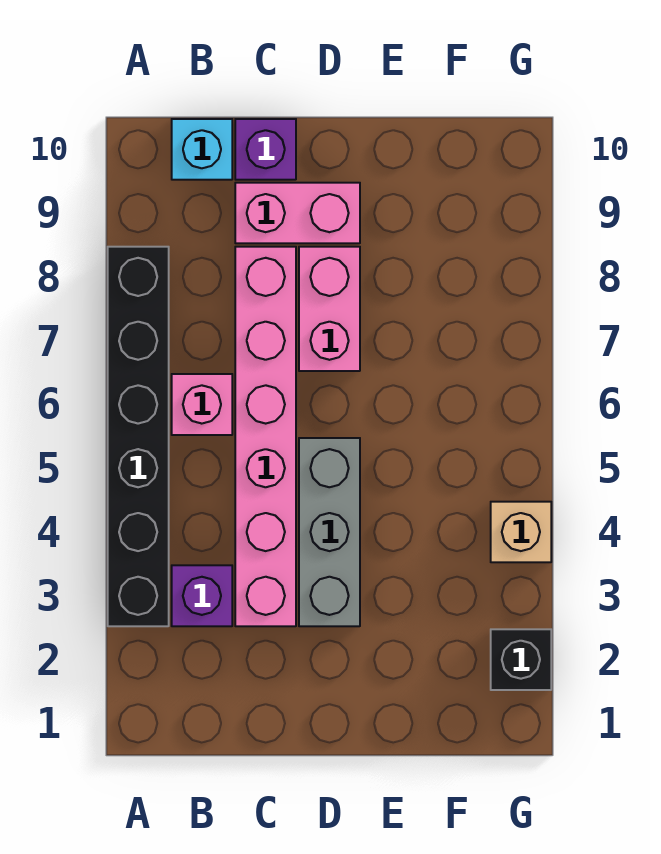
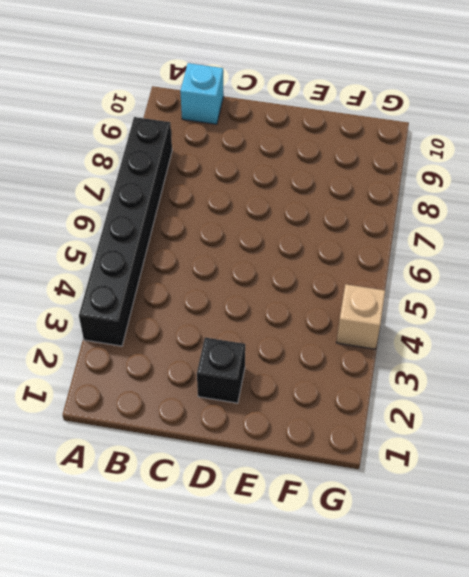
black brick D2 level 1 -> black brick G2 level 1
none -> purple brick B3 level 1
none -> pink brick B6 level 1

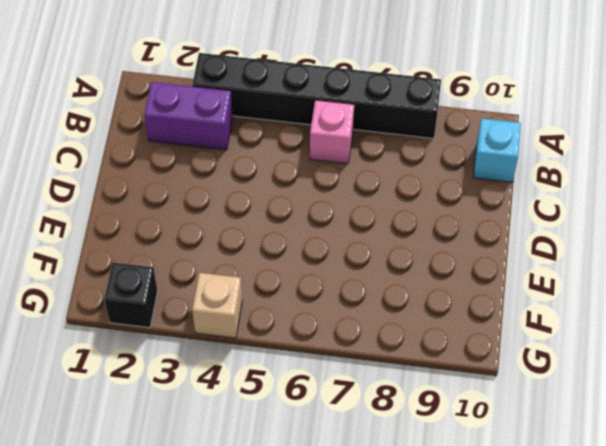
purple brick B2:B3 level 1 -> purple brick B3 level 1
none -> pink brick C3:C8 level 1
none -> pink brick C9:D9 level 1

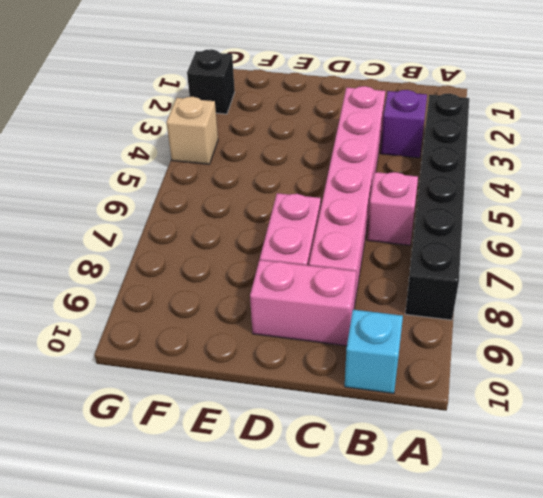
none -> purple brick C10 level 1
none -> grey brick D3:D5 level 1

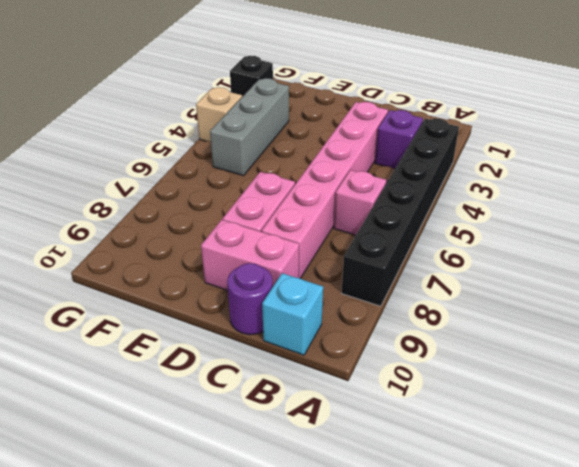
purple round brick C10 level 1 -> purple brick C10 level 1
grey brick F3:F5 level 1 -> grey brick D3:D5 level 1

